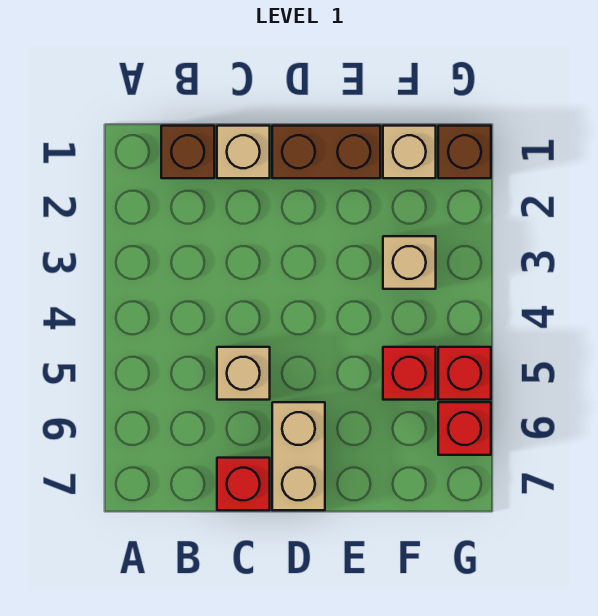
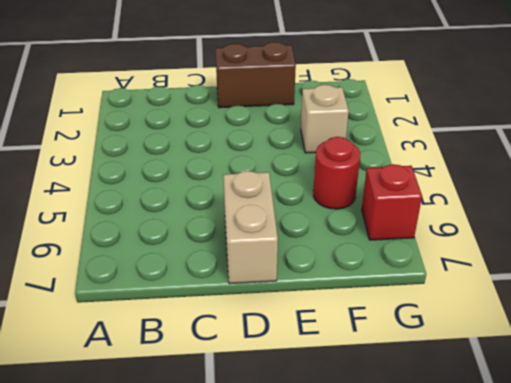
red round brick F5 level 1 -> red brick F5 level 1
none -> brown brick B1 level 1
none -> tan brick C1 level 1
none -> tan brick C5 level 1

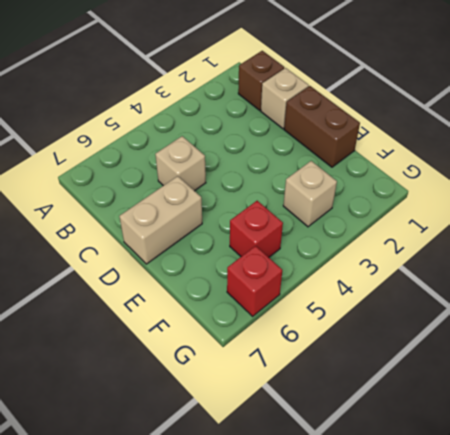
none -> red brick C7 level 1
none -> tan brick F1 level 1
none -> brown brick G1 level 1

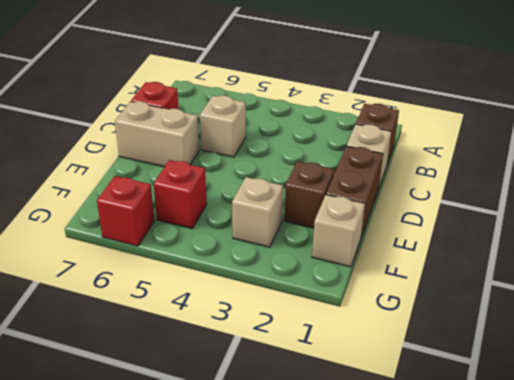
brown brick E2 level 1 -> brown brick G1 level 1
none -> red brick G5 level 1

